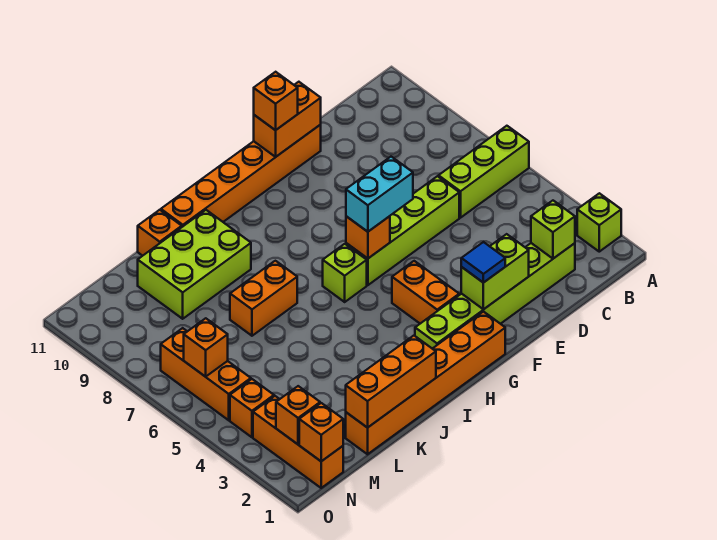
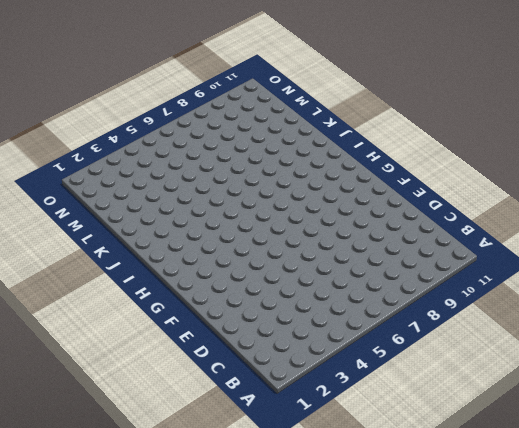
none -> lime brick A2 level 1
none -> lime brick A6:C6 level 1
none -> lime brick C2:H2 level 1

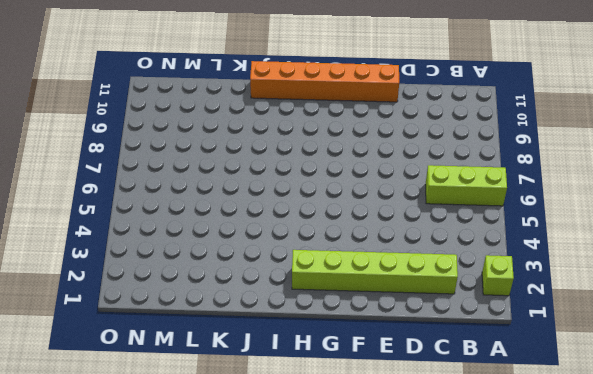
none -> lime brick D6:G6 level 1
none -> orange brick G1:L1 level 1
none -> orange brick G3:G4 level 1

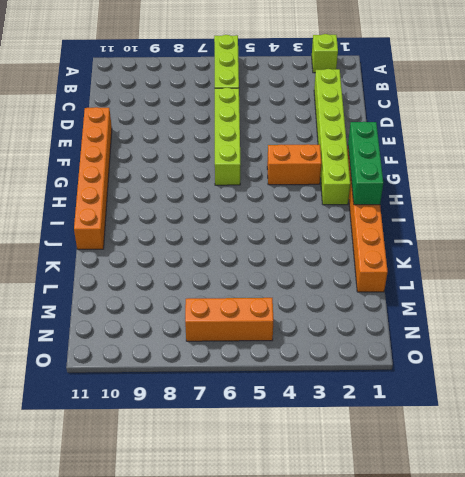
green brick G1:I1 level 2 -> none
none -> lime brick H6 level 1
none -> orange brick J7:K7 level 1
none -> lime brick J9:L10 level 1

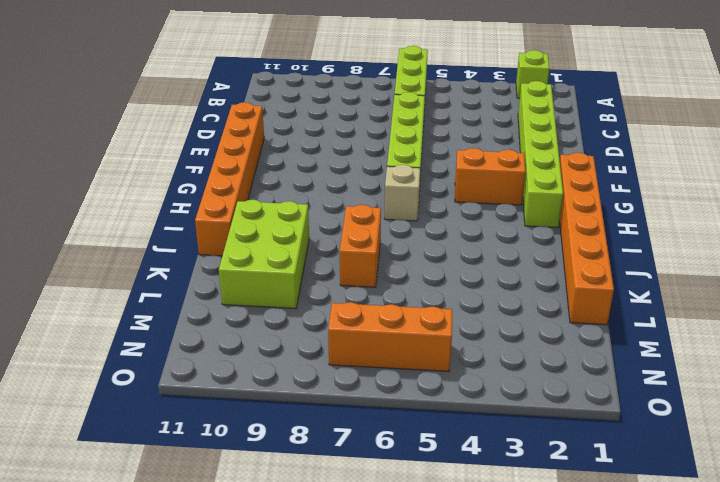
tan brick H6 level 1 -> lime brick H6 level 1
none -> orange brick K11 level 1
none -> orange brick N1:N3 level 1
none -> orange brick N4 level 1

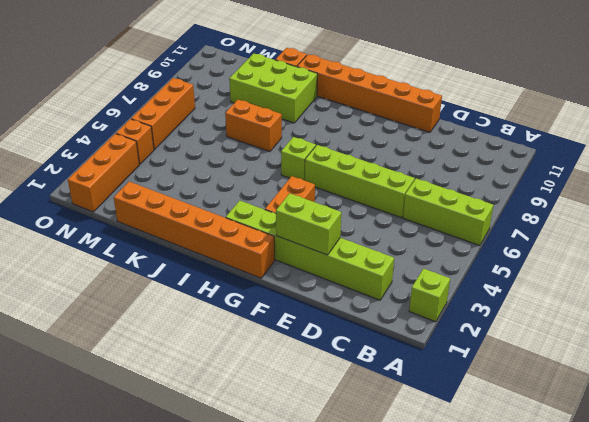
none -> lime brick C2 level 2
none -> orange brick E11:F11 level 2
none -> orange brick G6 level 2

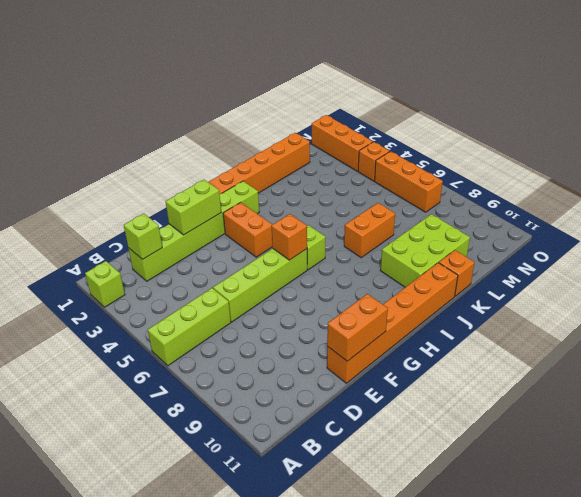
none -> orange brick J1:L1 level 2
none -> orange brick N1 level 2
none -> orange brick N2 level 2

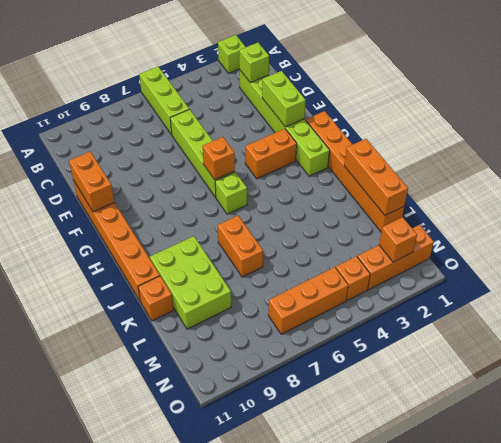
none -> orange brick N1 level 2
none -> orange brick N6 level 2
none -> blue tile F2 level 3

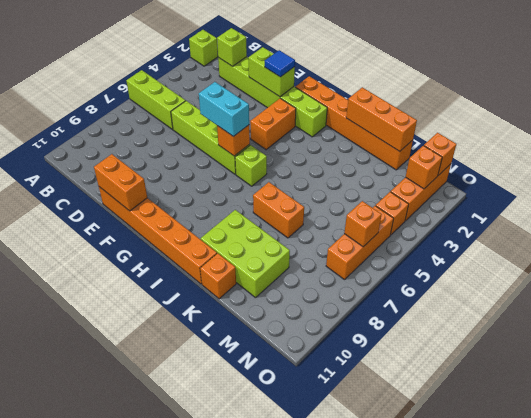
none -> orange brick F11 level 3

